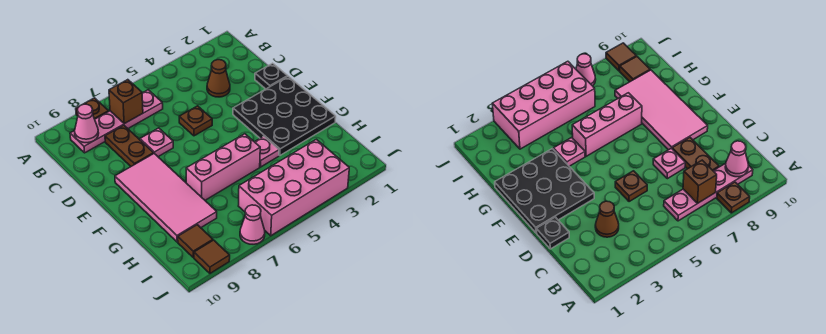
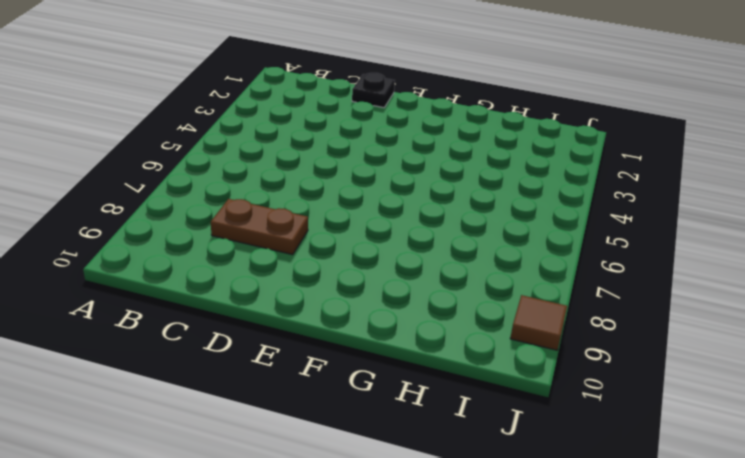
none -> brown plate A8 level 1
none -> pink plate B6:B9 level 1
none -> brown cone C3 level 1

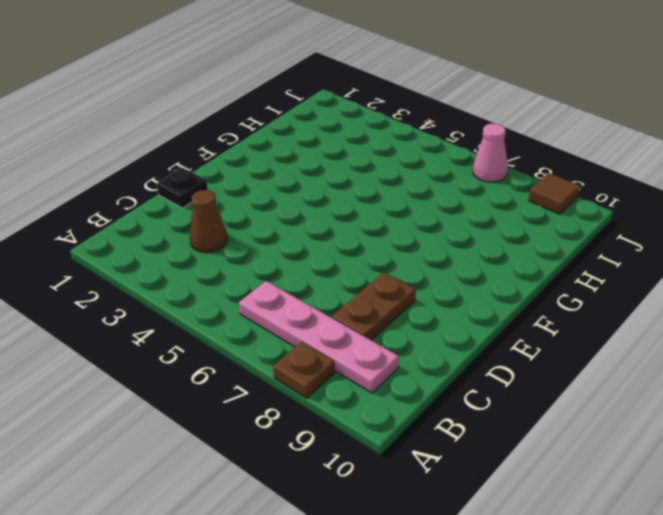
none -> brown plate D5 level 1
none -> pink plate D7 level 1
none -> black plate E1:G3 level 1

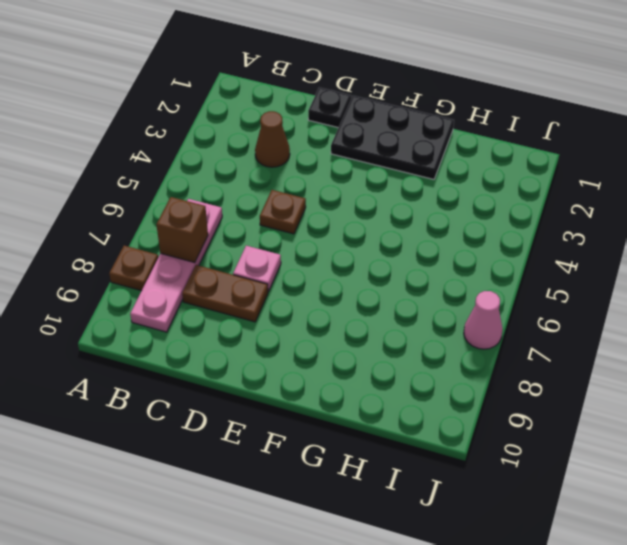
black plate E1:G2 level 1 -> black plate E1:G3 level 1
none -> pink tile E8:H9 level 1
none -> pink plate G4 level 1
none -> pink brick G5:G7 level 1

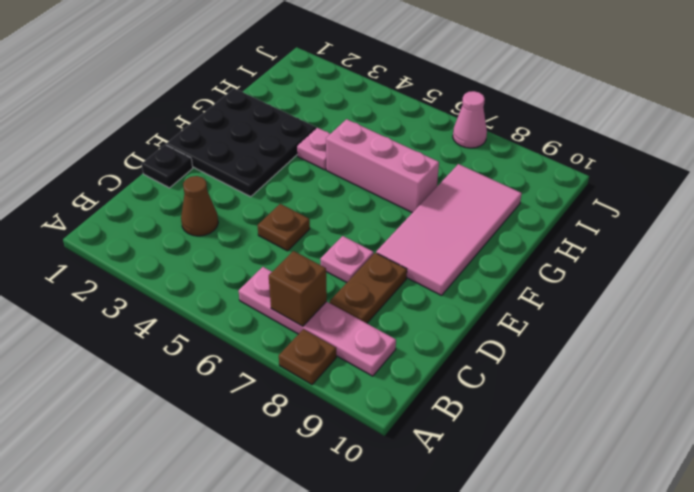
none -> pink brick I3:J6 level 1
none -> brown tile I9 level 1
none -> brown tile J9 level 1

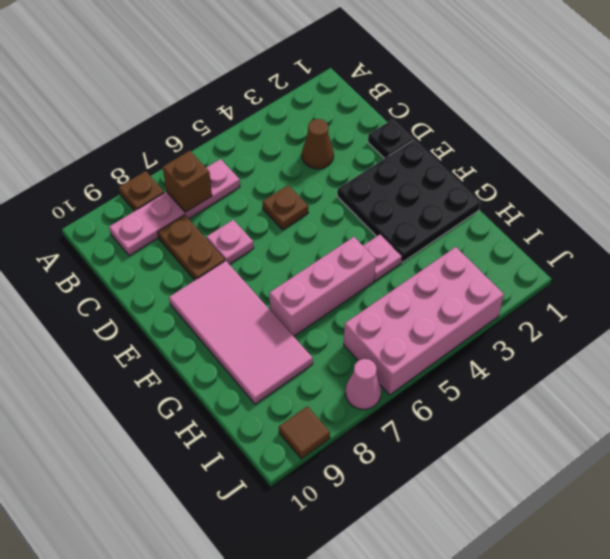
none -> brown tile I9 level 1
none -> pink cone B9 level 2

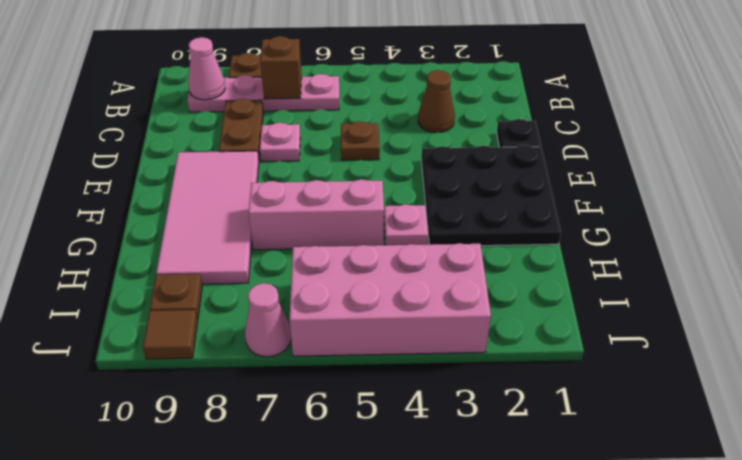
brown plate I9 level 1 -> brown tile I9 level 1

